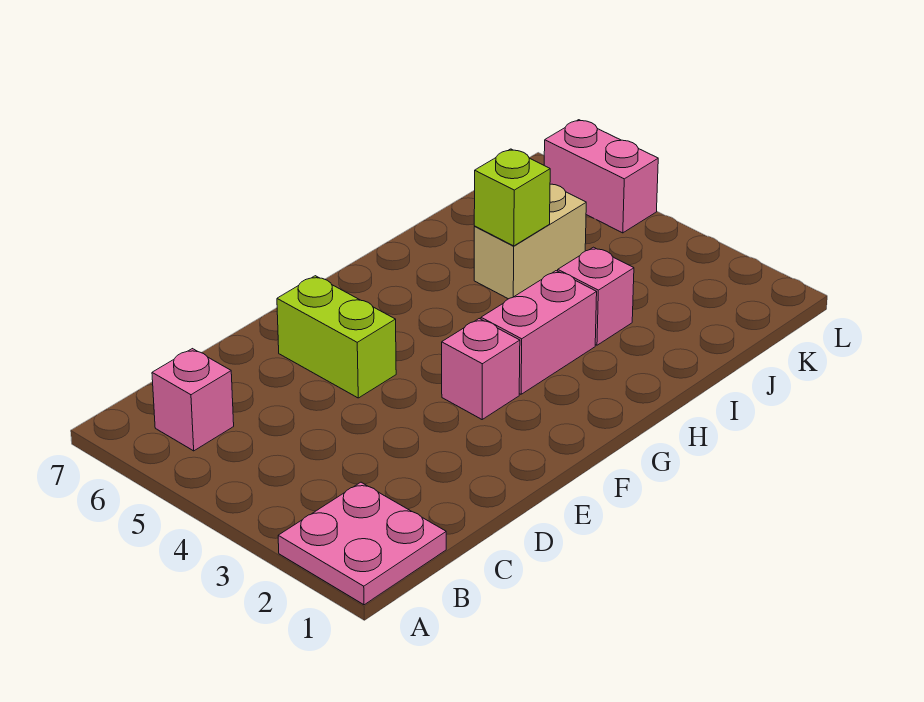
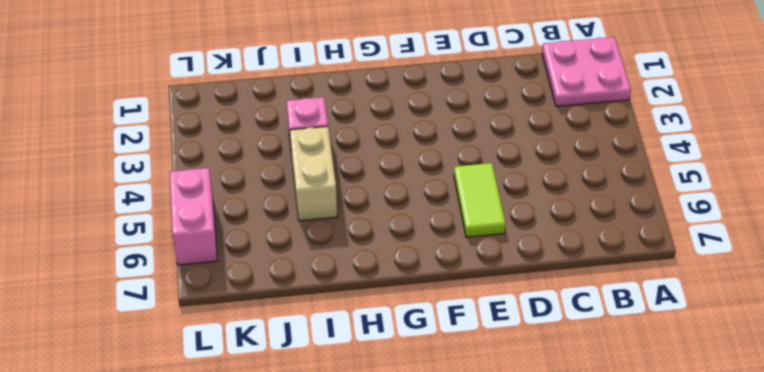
lime tile E5:E6 level 1 -> lime brick E5:E6 level 1
tan brick I4:I5 level 1 -> tan brick I5:J5 level 1
none -> pink brick B6 level 1
none -> pink brick F3 level 1

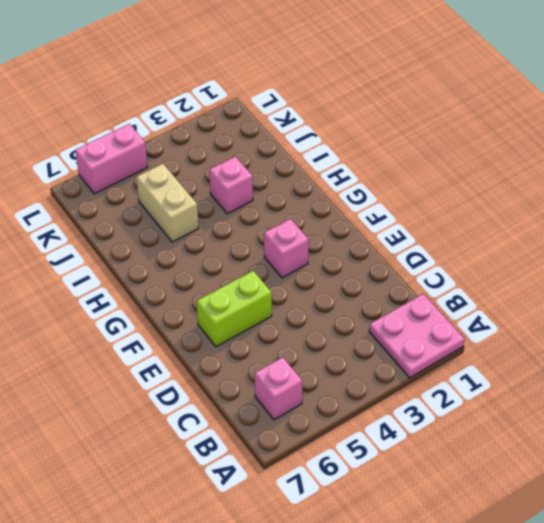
none -> pink brick G3:H3 level 1
none -> lime brick I5 level 2

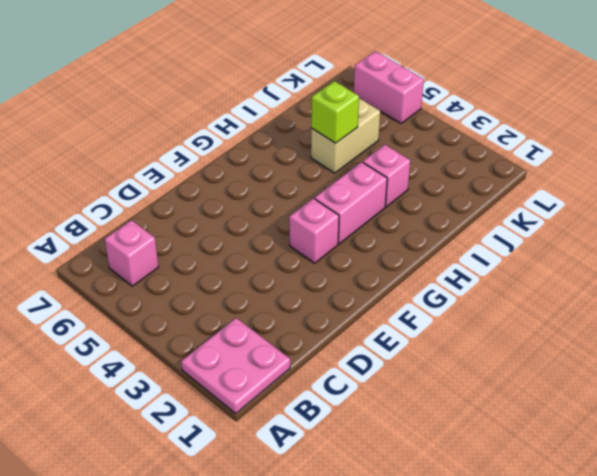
none -> lime brick E5:E6 level 1

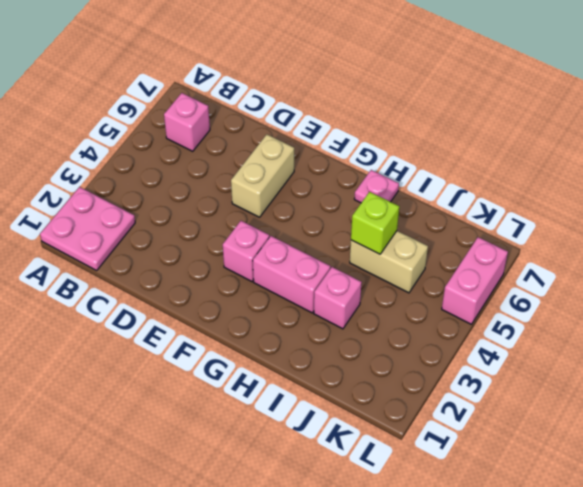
tan brick E5:E6 level 1 -> lime brick E5:E6 level 1
pink plate H7 level 1 -> none

